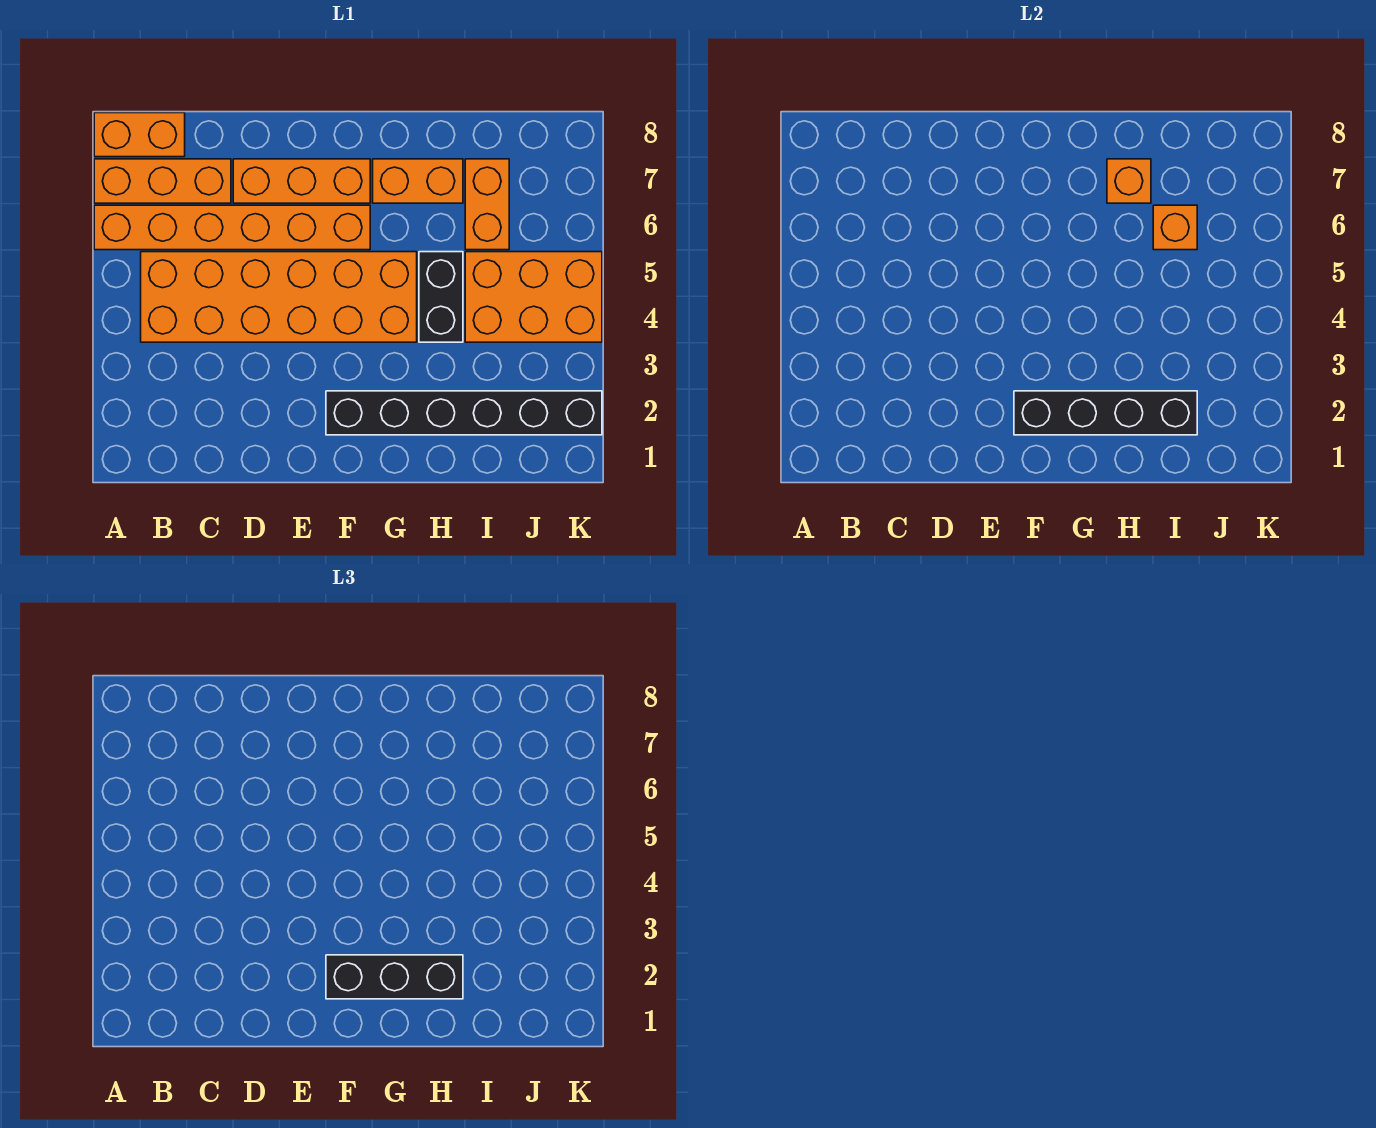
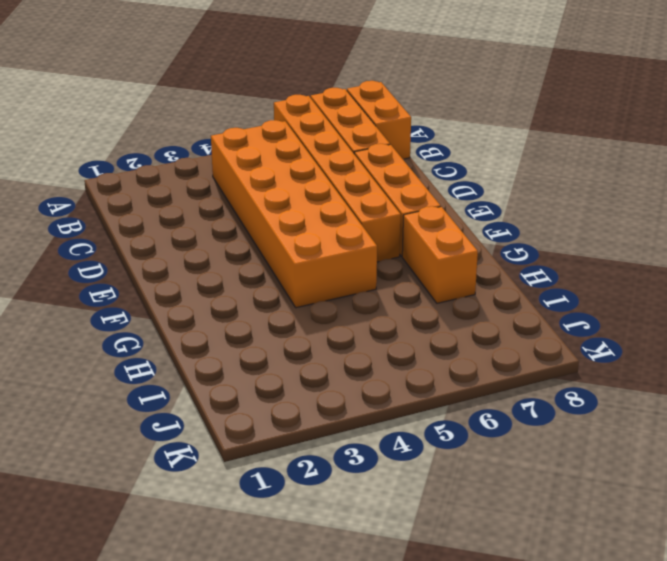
none -> black brick F2:K2 level 1
none -> black brick H4:H5 level 1
none -> orange brick I4:K5 level 1

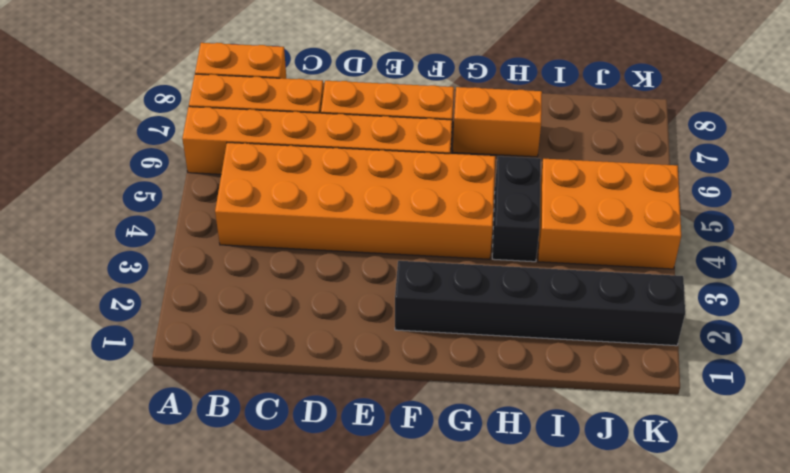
none -> orange brick I6:I7 level 1
none -> black brick F2:I2 level 2
none -> orange brick H7 level 2

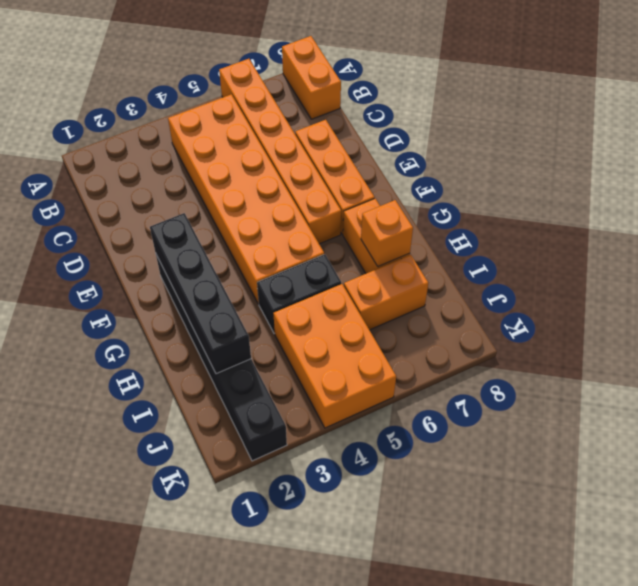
none -> orange brick A7:C7 level 1
none -> orange brick I6 level 2
none -> black brick F2:H2 level 3

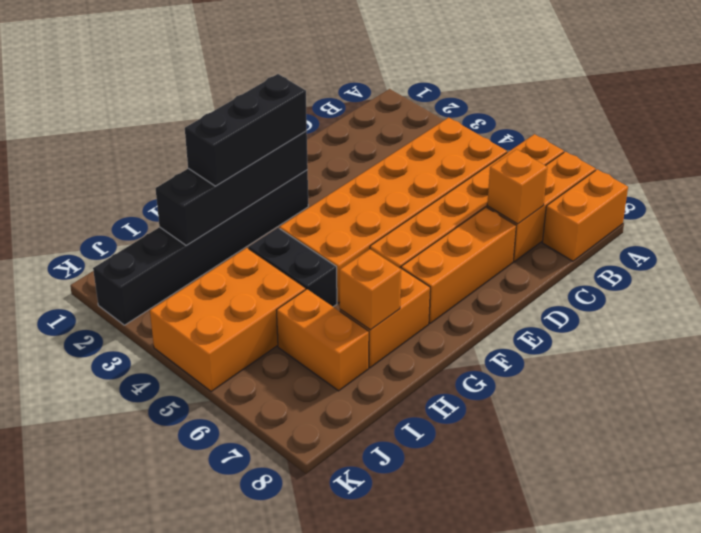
orange brick C7 level 2 -> orange brick I6 level 2

